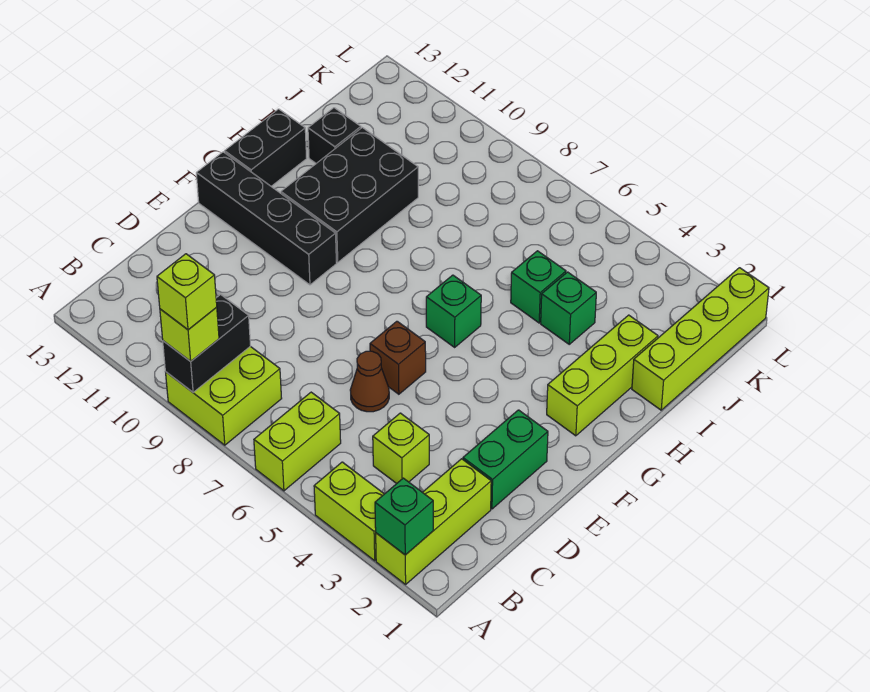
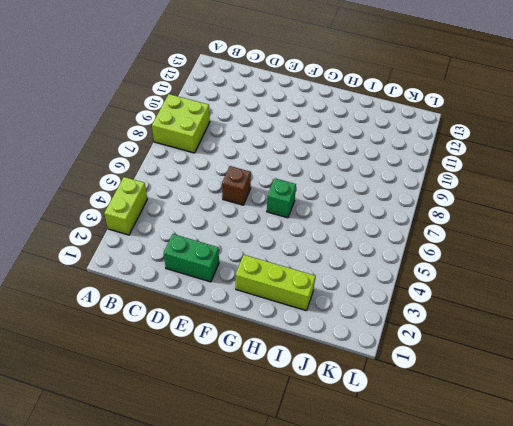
none -> lime brick A2:C2 level 1
none -> lime brick A6:B6 level 1
none -> lime brick C4 level 1

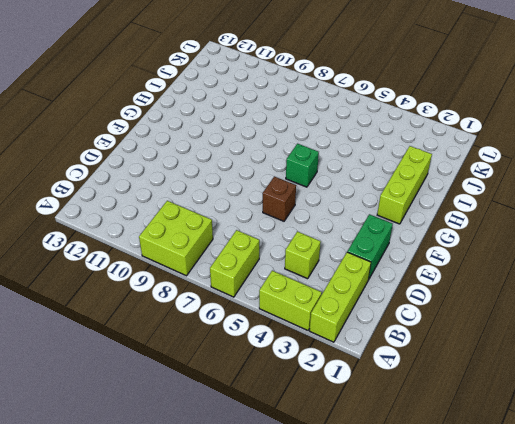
none -> brown cone D6 level 1
none -> black brick F10:F13 level 1
none -> black brick G10:I11 level 1

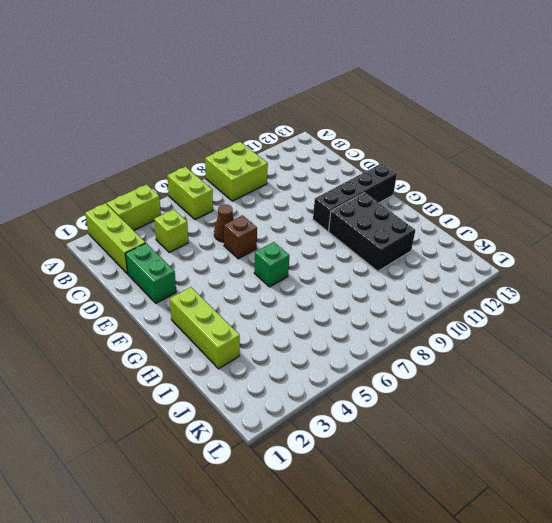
none -> black brick G13:H13 level 1
none -> lime brick I1:L1 level 1
none -> green brick I4 level 1

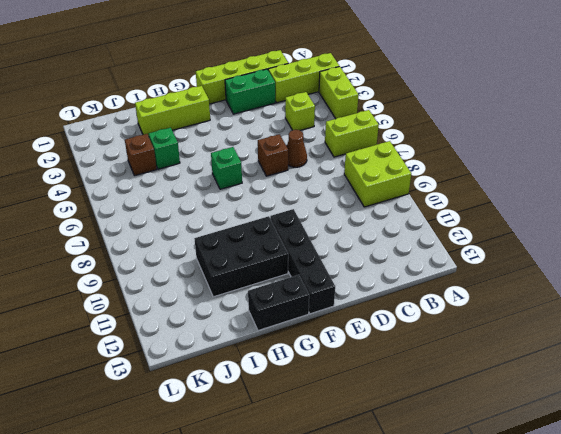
lime brick C1:F1 level 1 -> lime brick I1:L1 level 1
brown brick J4 level 1 -> none
none -> green brick I5 level 1
none -> black brick I12 level 1
none -> green brick A2 level 2

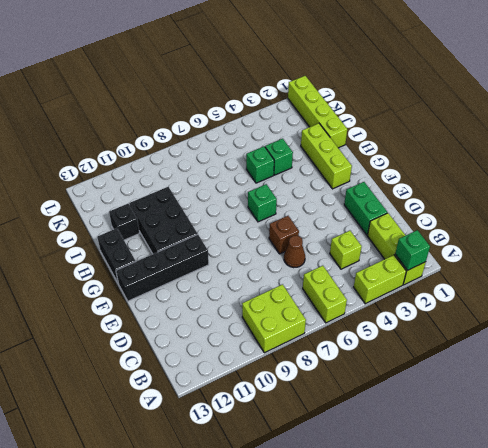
none -> black brick A9:B9 level 2
none -> lime brick A9 level 3
none -> lime brick A9 level 4

